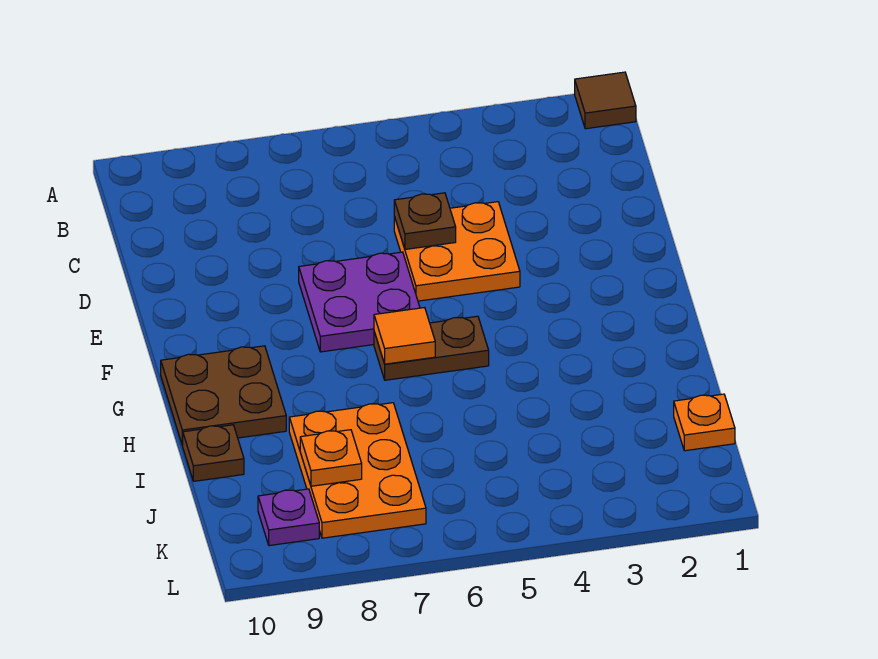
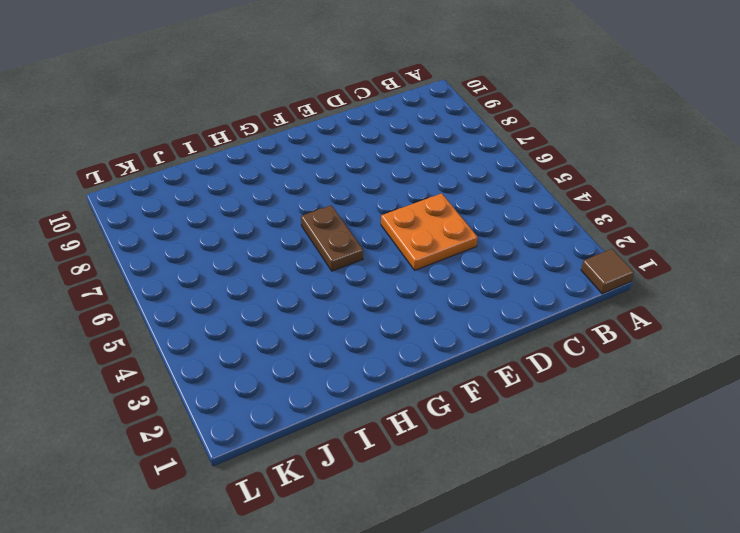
none -> purple plate E6:F7 level 1
none -> brown plate G9:H10 level 1
none -> orange plate I7:K8 level 1

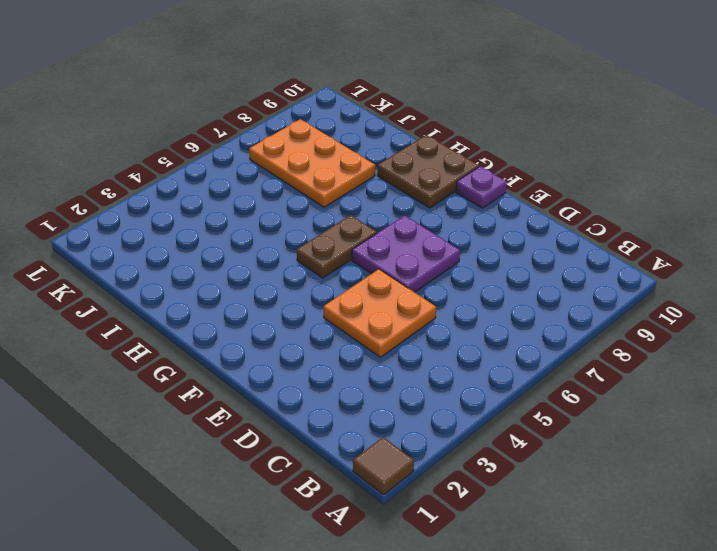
purple plate F10 level 1 -> purple plate K9 level 1
none -> brown plate I10 level 1
none -> orange plate J1 level 1
none -> brown plate D5 level 2

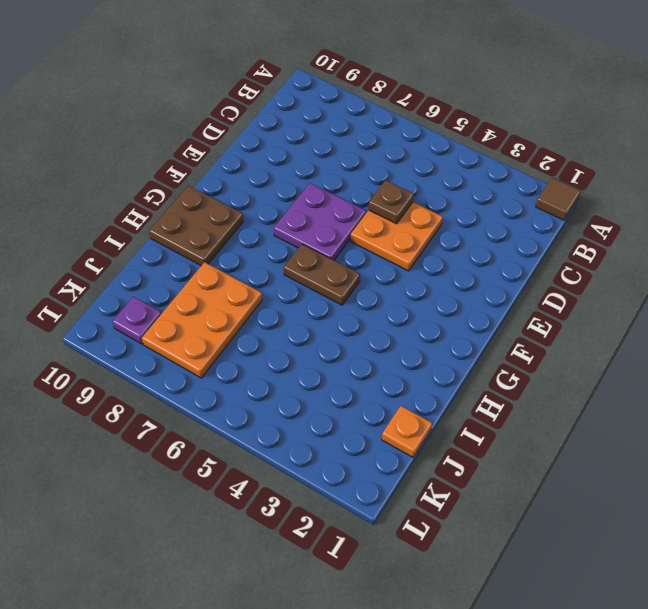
none -> brown plate I10 level 1
none -> orange tile G6 level 2
none -> orange plate J8 level 2

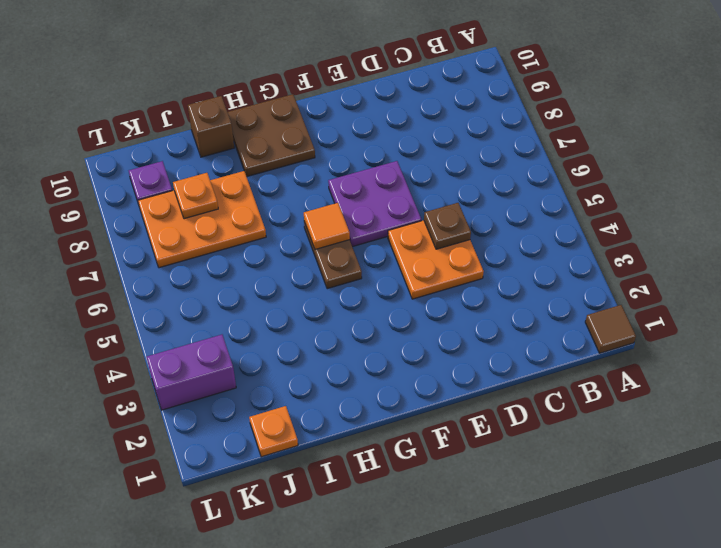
brown brick I10 level 1 -> brown plate I10 level 1
purple brick K3:L3 level 1 -> none

